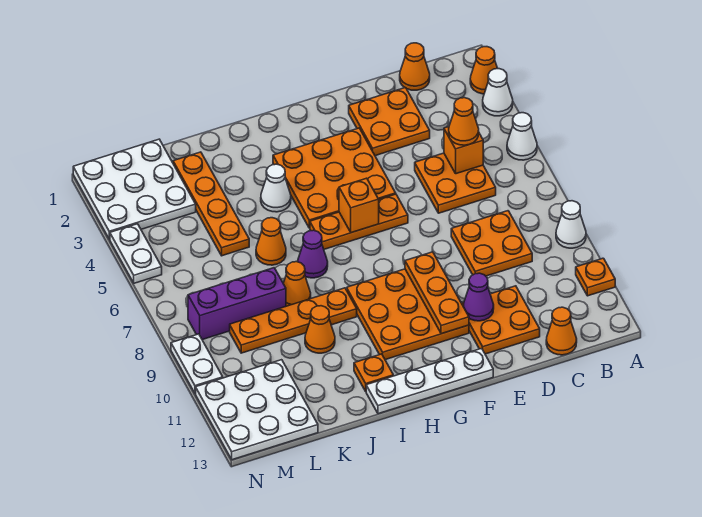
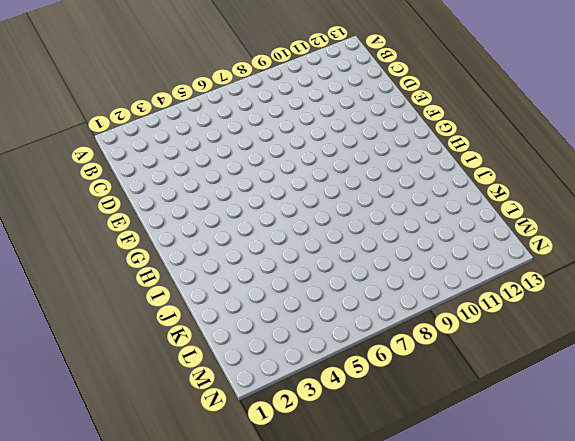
none -> orange cone A2 level 1
none -> white cone A3 level 1
none -> white cone A5 level 1
none -> white cone A9 level 1

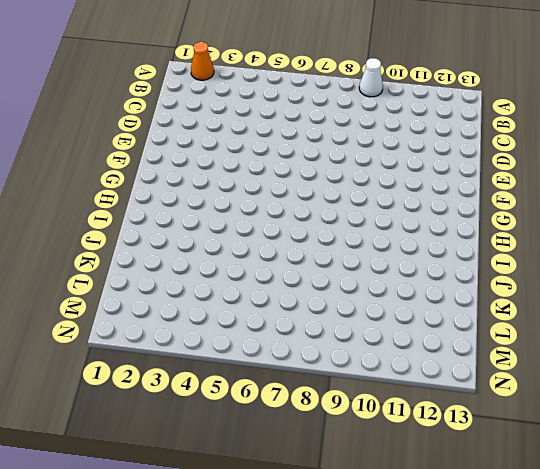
none -> white cone A3 level 1
none -> white cone A5 level 1
none -> orange plate A11 level 1
none -> orange cone C1 level 1

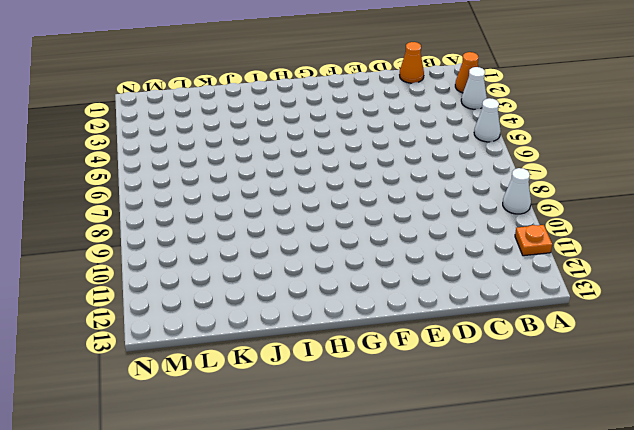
none -> orange plate C5:D6 level 1
none -> orange plate C8:D9 level 1
none -> orange cone C13 level 1
none -> orange plate D2:E3 level 1

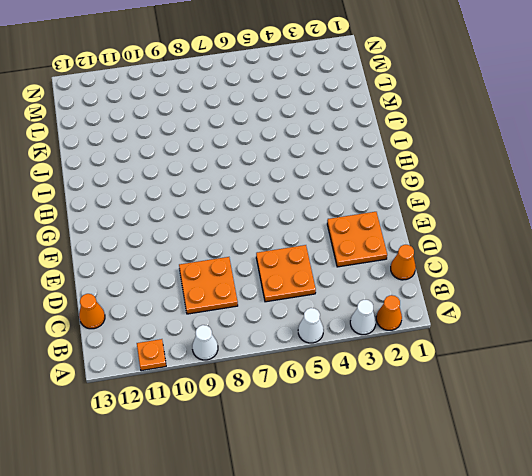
none -> orange plate D11:E12 level 1
none -> orange plate F3:H5 level 1
none -> orange plate F6:H6 level 1
none -> orange plate F9:H11 level 1

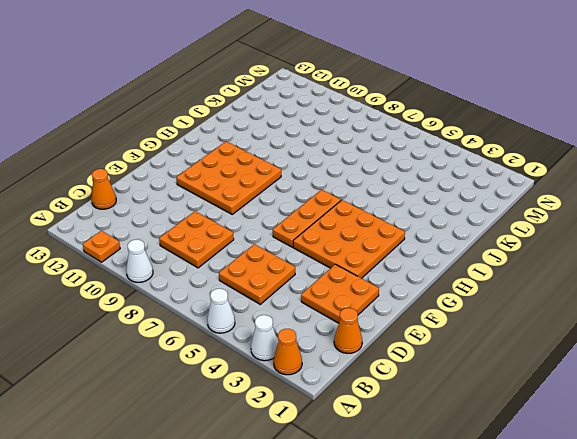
none -> orange plate D11:E12 level 1
none -> white plate F13:I13 level 1
none -> white cone I4 level 1
none -> purple cone I7 level 1

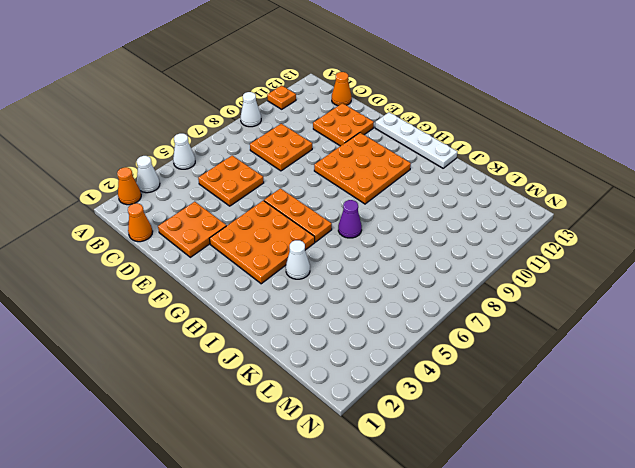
none -> orange plate I9:L9 level 1
none -> orange plate I12 level 1
none -> orange cone J6 level 1
none -> orange cone J8 level 1

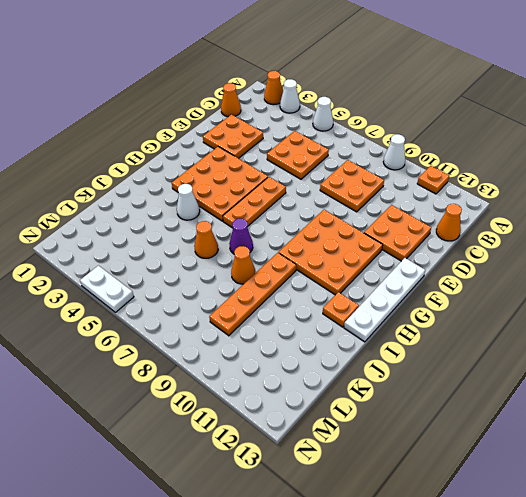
none -> orange cone J10 level 1
none -> orange plate K2:K5 level 1
none -> purple brick K8:M8 level 1
none -> white plate L1:N3 level 1

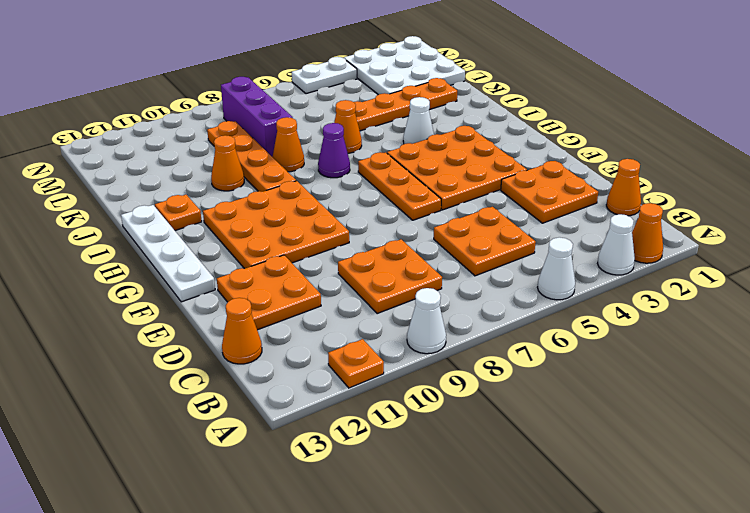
none -> white plate L11:N13 level 1
none -> white plate N9:N10 level 1
none -> orange brick C5 level 2
none -> purple cone E11 level 2

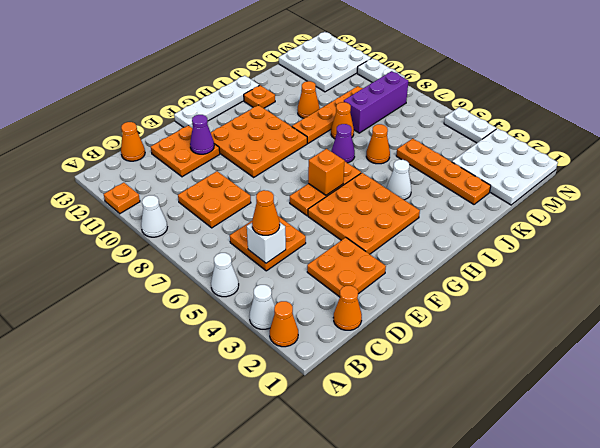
white brick C5 level 2 -> orange brick C5 level 2
none -> orange plate F9:F11 level 2

